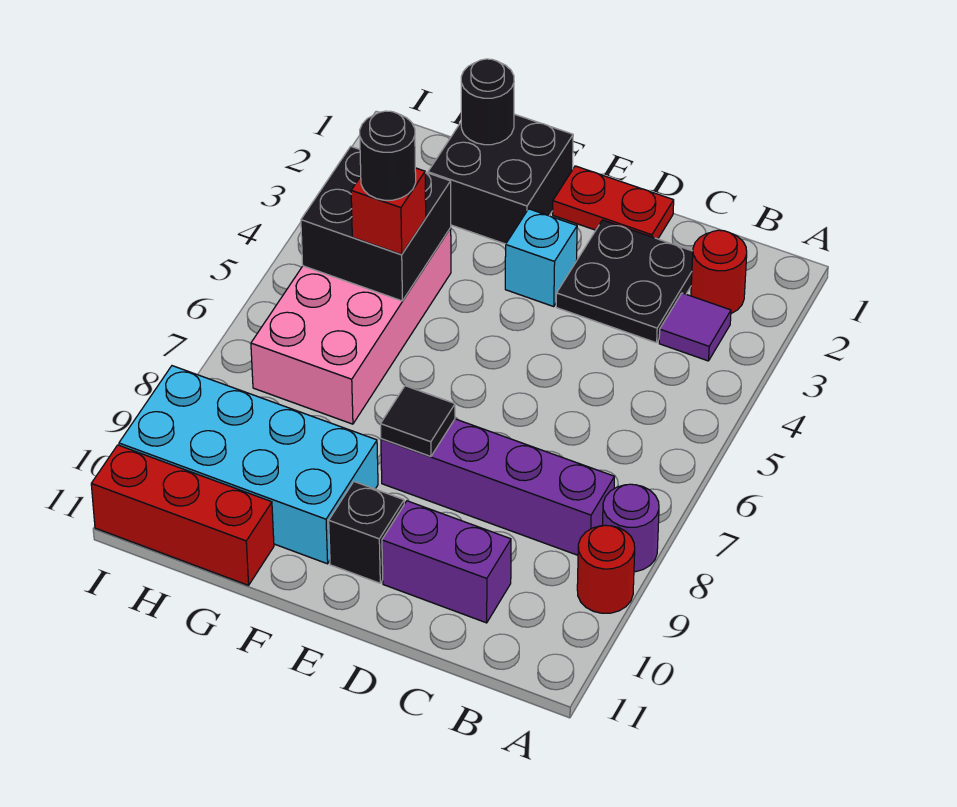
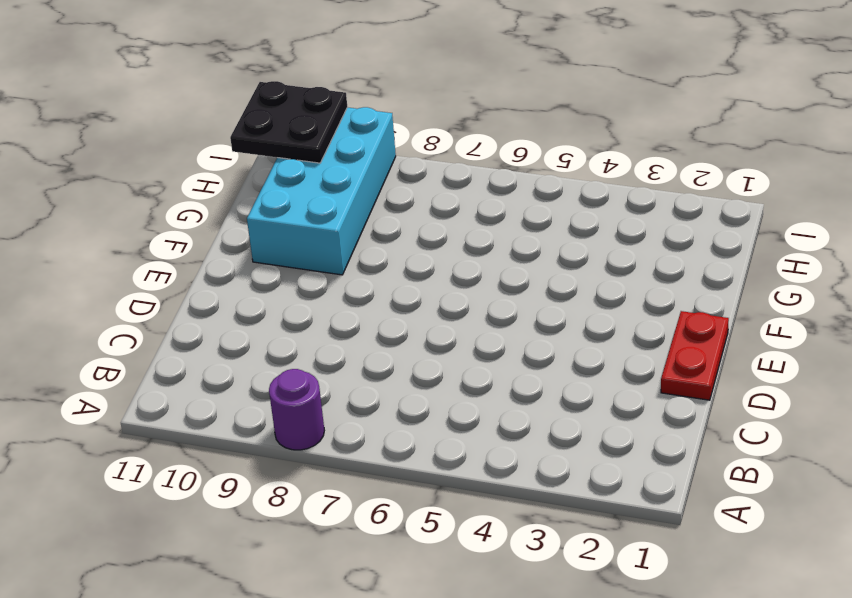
black plate H10:I11 level 2 -> black plate C2:D3 level 1
none -> red round brick A9 level 1
none -> red round brick B2 level 1
none -> purple tile B3 level 1

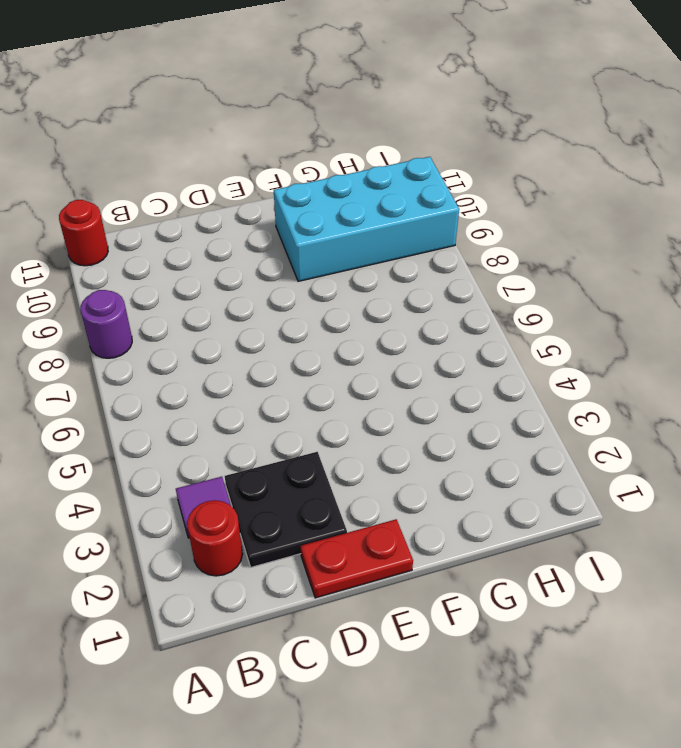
red round brick A11 level 1 -> red round brick A9 level 1
none -> purple brick B8:E8 level 1
none -> purple brick C10:D10 level 1
none -> cyan brick E3 level 1

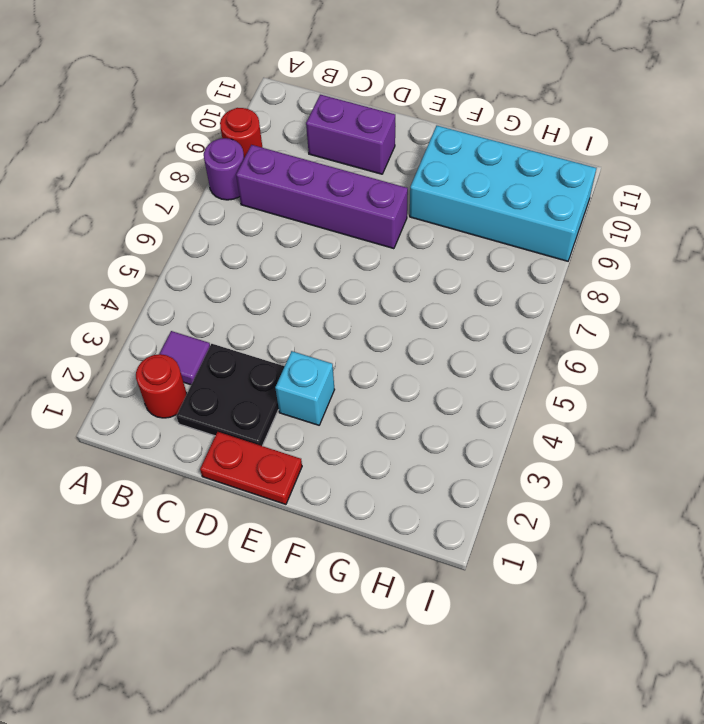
none -> black brick E10 level 1
none -> black brick F1:G2 level 1
none -> pink brick G4:H7 level 1

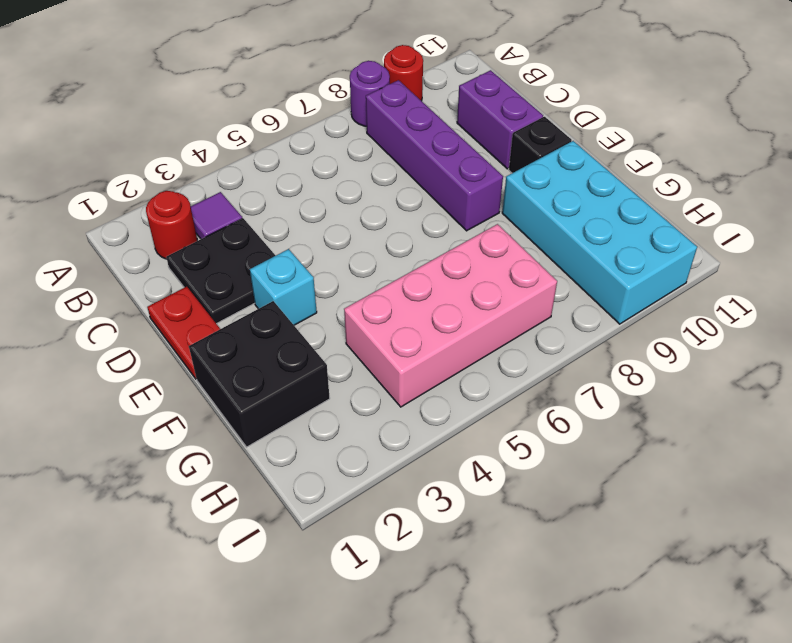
none -> red brick G11:I11 level 1
none -> black tile E8 level 2
none -> black round brick G1 level 2

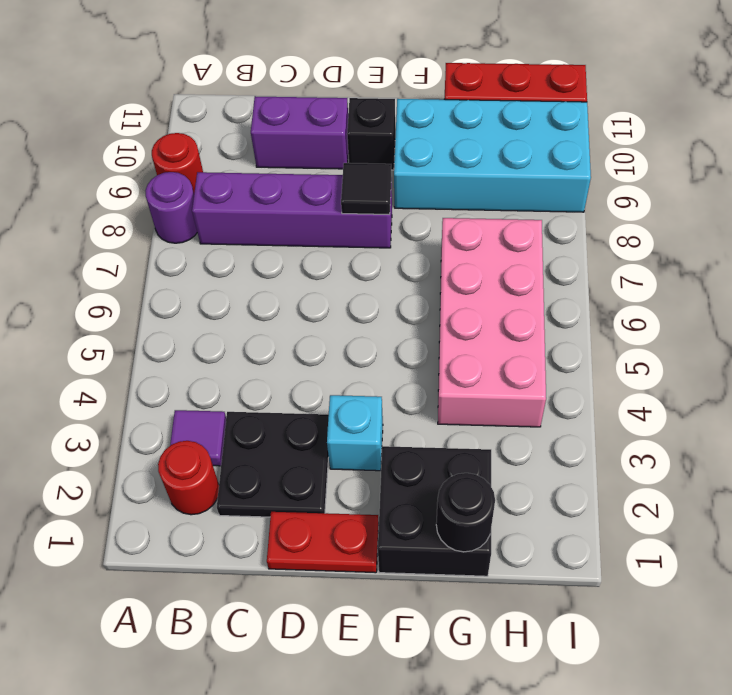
none -> black brick G4:H5 level 2
none -> red brick G5 level 3
none -> black round brick G5 level 4

